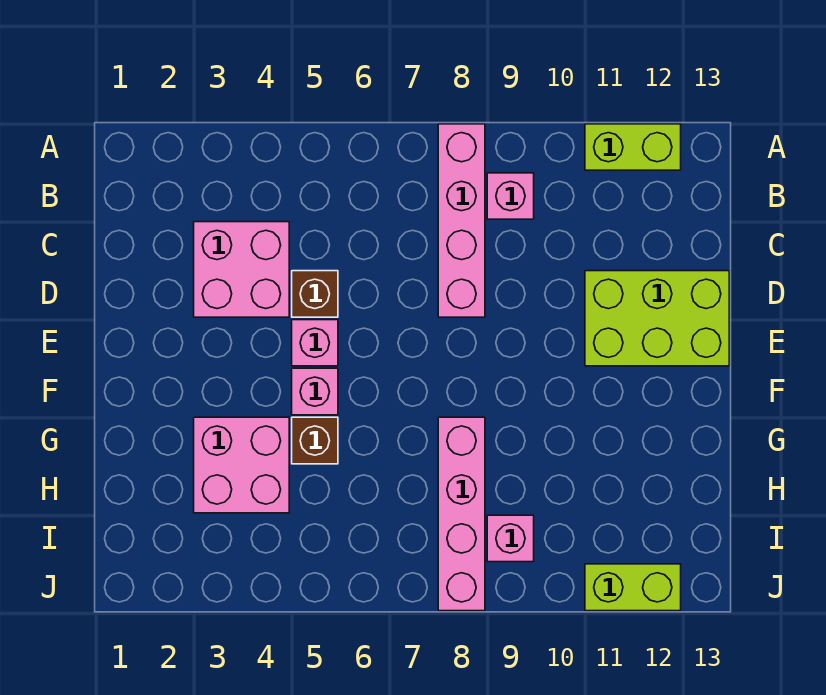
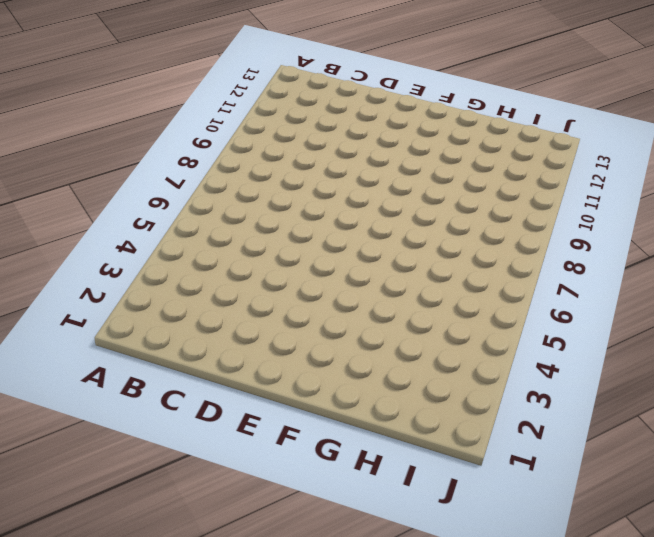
none -> pink brick A8:D8 level 1
none -> lime brick A11:A12 level 1
none -> pink brick B9 level 1

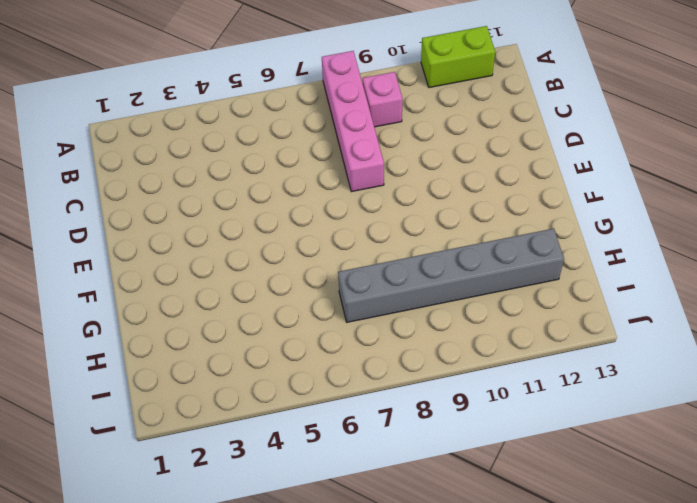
grey brick H7:H12 level 1 -> pink brick G8:J8 level 1
none -> pink brick C3:D4 level 1
none -> brown brick D5 level 1
none -> lime brick D11:E13 level 1

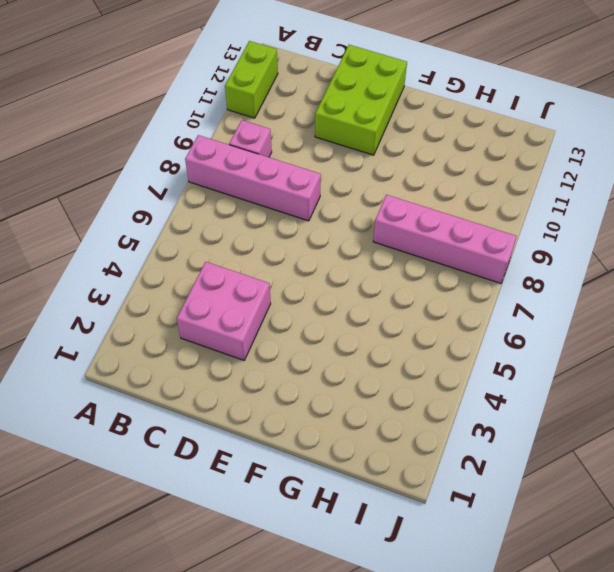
none -> brown brick D5 level 1
none -> pink brick E5 level 1
none -> pink brick F5 level 1

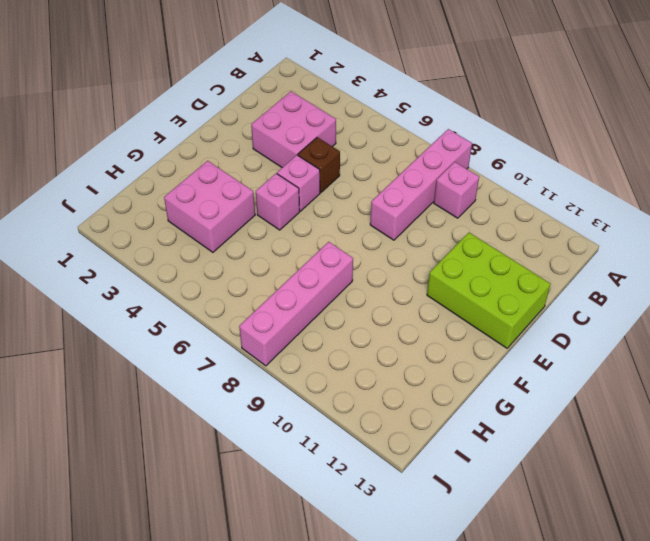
none -> lime brick A11:A12 level 1
none -> brown brick G5 level 1
none -> pink brick I9 level 1

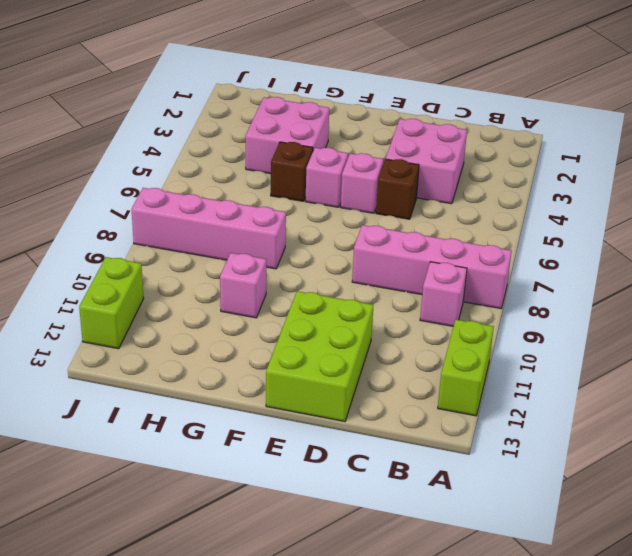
pink brick G10 level 1 -> pink brick I9 level 1

